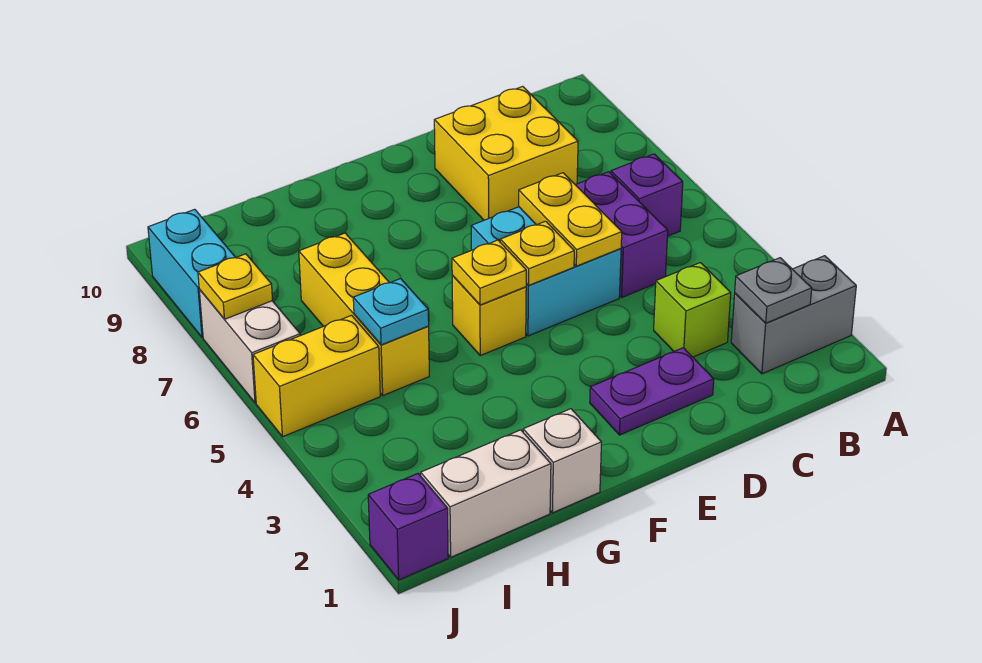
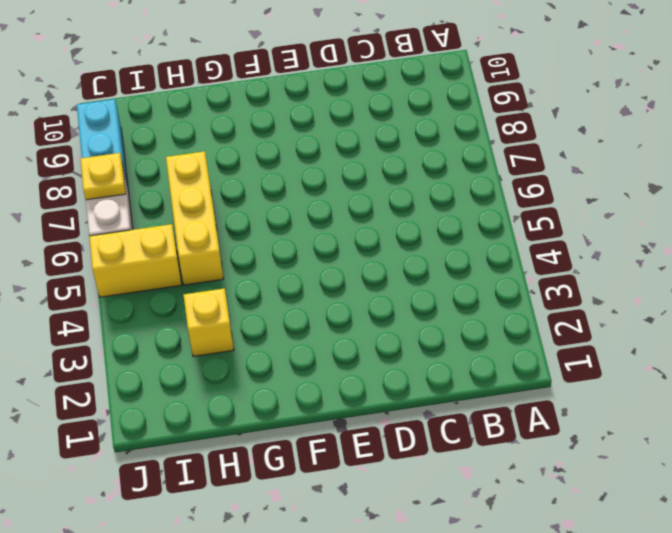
yellow brick H3 level 1 -> yellow brick F5 level 1
none -> grey brick A2:B2 level 1
none -> purple brick B6 level 1
none -> lime brick C3 level 1

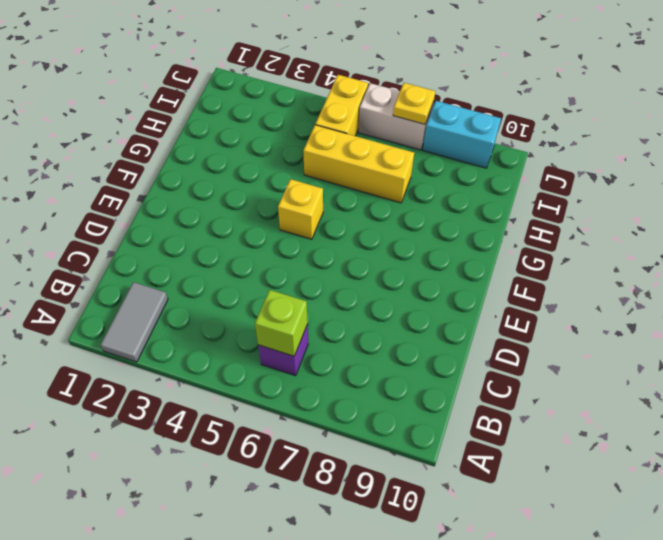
grey tile A2:B2 level 1 -> grey brick A2:B2 level 1
lime brick B6 level 2 -> lime brick C3 level 1
none -> purple brick C5:C6 level 1
none -> yellow brick C8:D9 level 1
none -> purple plate D2:E2 level 1

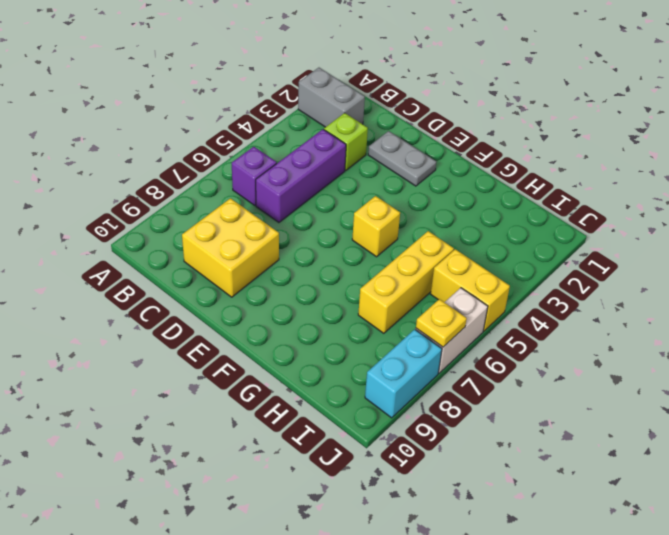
purple brick C4:C6 level 1 -> purple brick C5:C6 level 1
grey plate D2:E2 level 1 -> purple plate D2:E2 level 1
none -> cyan brick D5:E6 level 1
none -> white brick G1 level 1
none -> white brick H1:I1 level 1

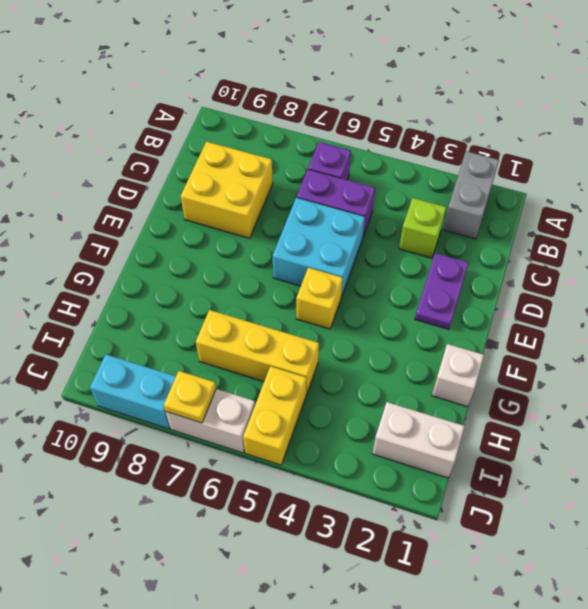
white brick I1:I2 level 1 -> white brick H1:I1 level 1
none -> purple brick J1 level 1
none -> grey plate B2 level 2
none -> yellow plate D5:D6 level 2

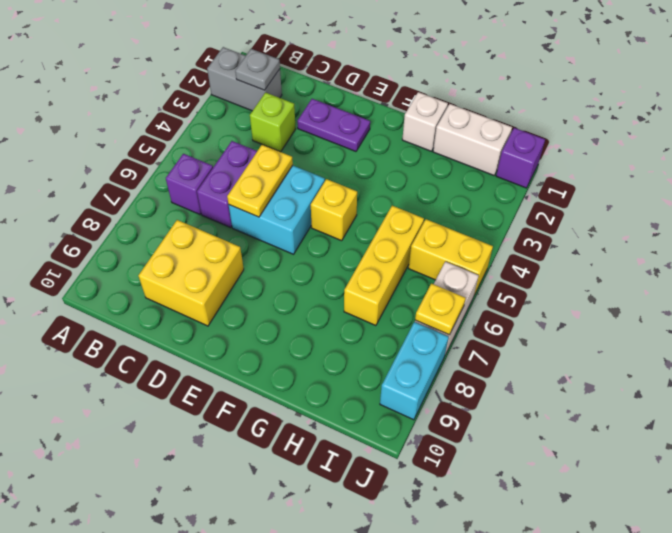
none -> yellow plate E5 level 2
none -> yellow plate F5 level 2
none -> cyan plate H5 level 2

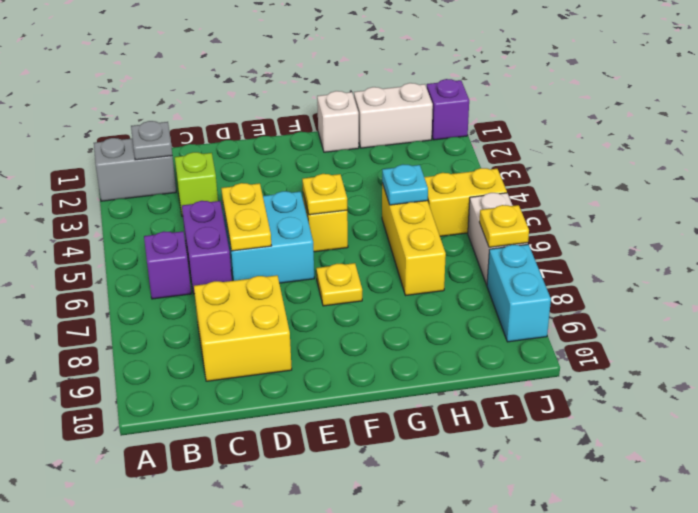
yellow plate F7 level 1 -> yellow plate E5 level 2
none -> purple plate D2:E2 level 1

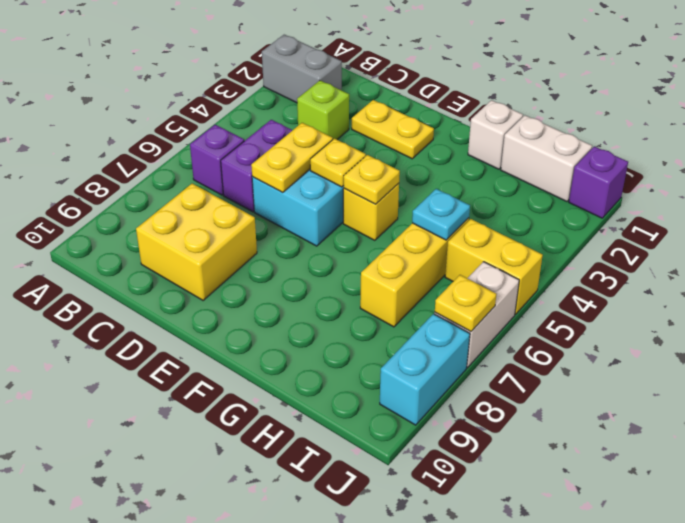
yellow plate D2:E2 level 1 -> purple plate D2:E2 level 1
none -> grey plate B2 level 2

